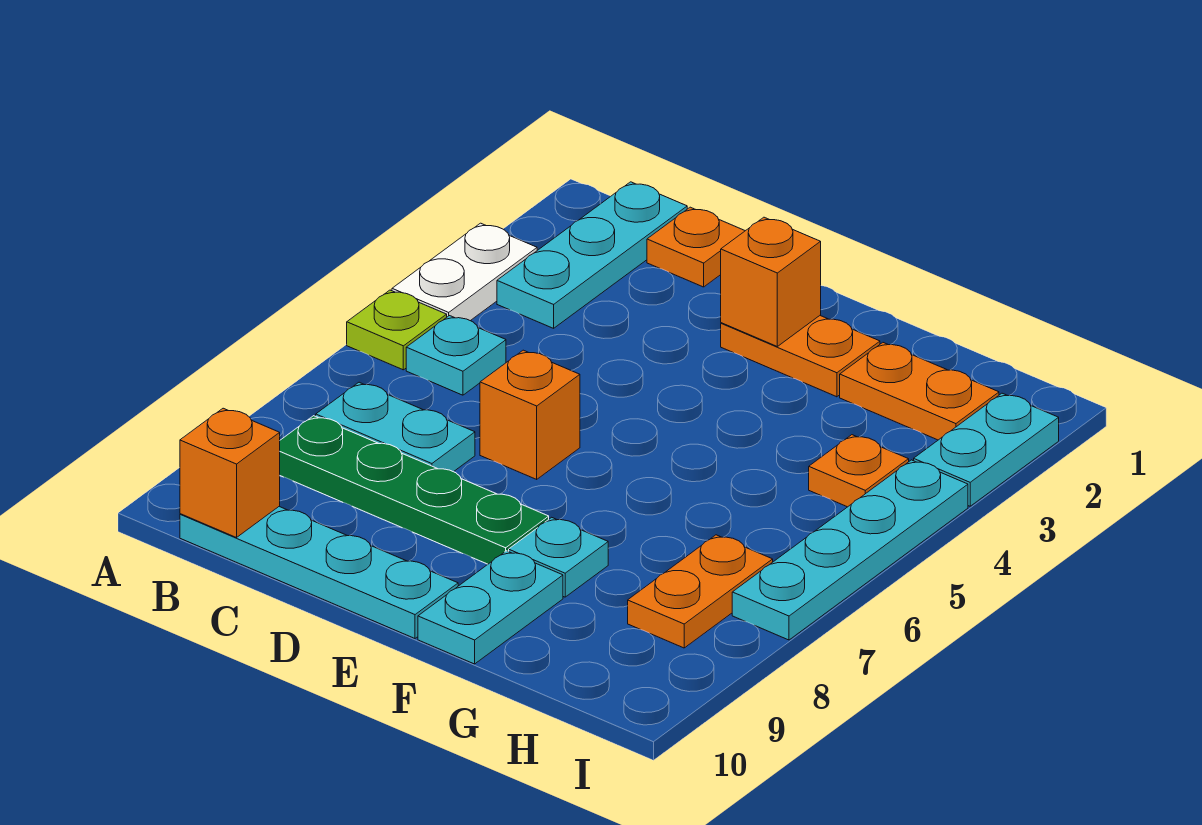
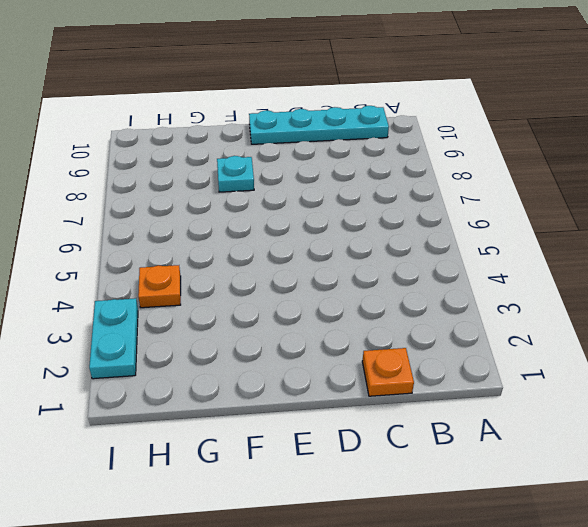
none -> white plate A3:A4 level 1
none -> lime plate A5 level 1
none -> cyan plate B1:B3 level 1

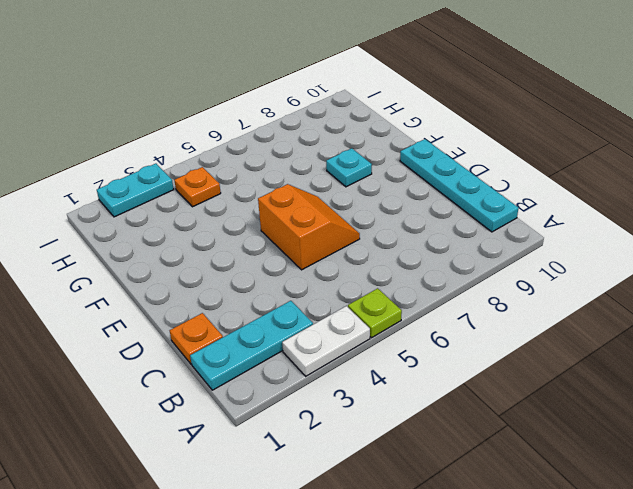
orange slope D5:E6 level 1 top 5 -> orange brick D6 level 1
none -> cyan plate B5 level 1
none -> cyan plate B7:C7 level 1
none -> green plate B8:E8 level 1

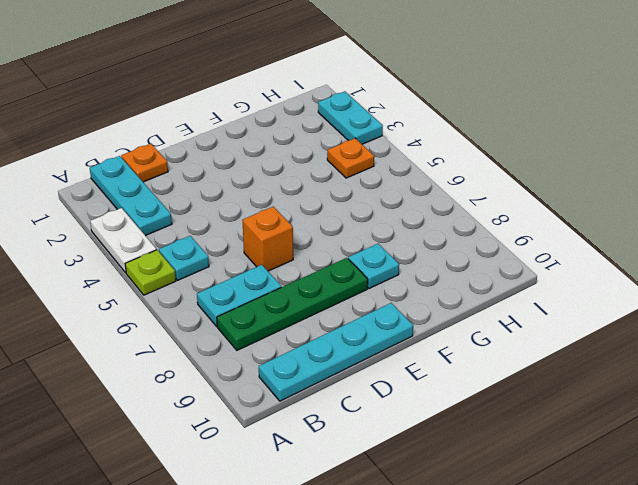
none -> orange plate E2:F2 level 1
none -> cyan plate F9:F10 level 1
none -> orange plate G2:H2 level 1

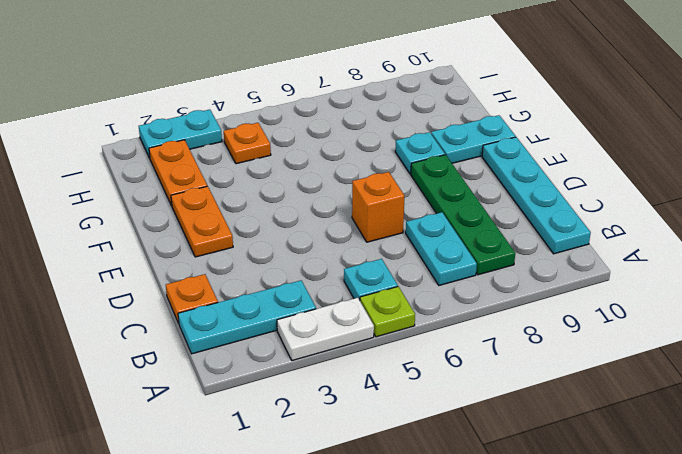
none -> orange plate H7:H8 level 1
none -> cyan plate I4:I7 level 1
none -> orange brick B10 level 2

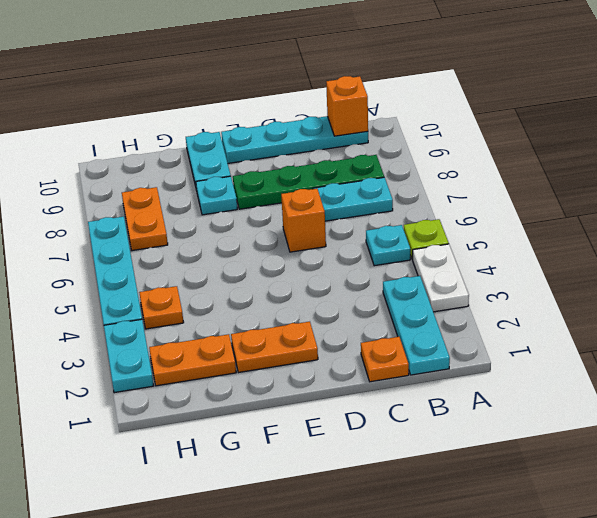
none -> orange brick E2 level 2

